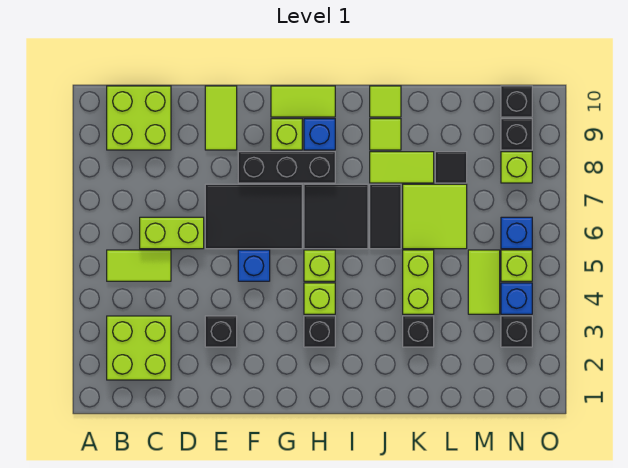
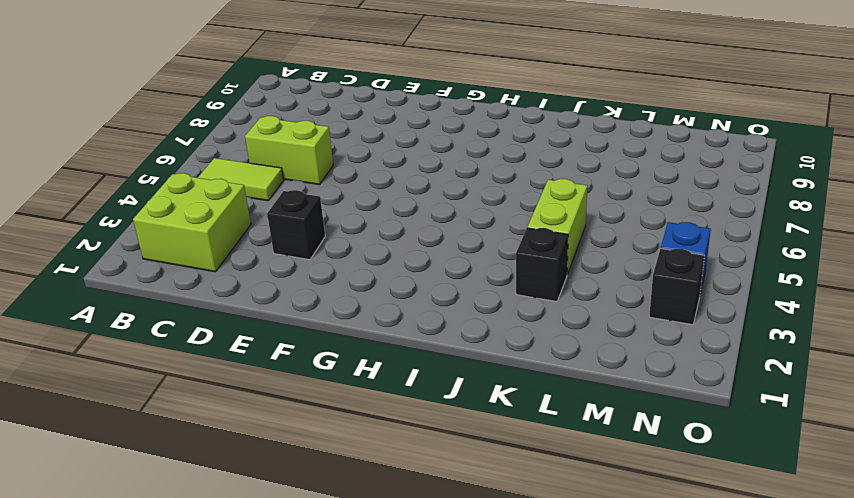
none -> lime brick B9:C10 level 1
none -> black tile E6:G7 level 1
none -> lime tile E9:E10 level 1
none -> blue brick F5 level 1

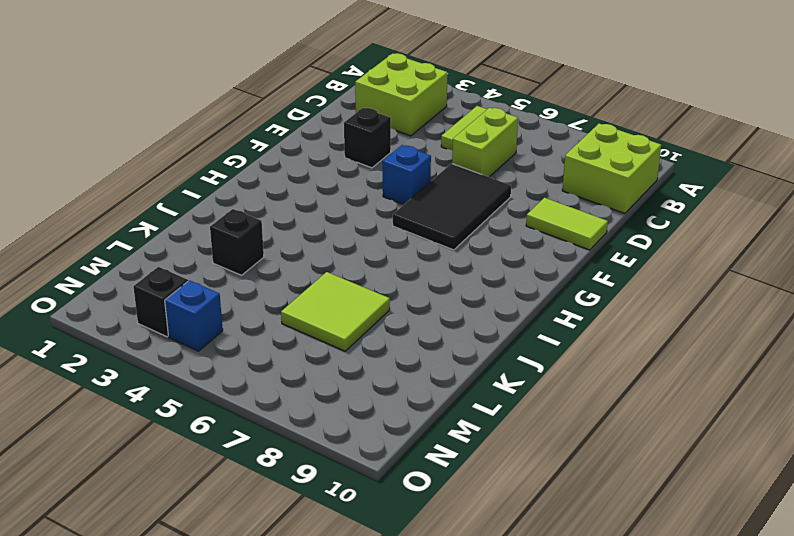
none -> black brick F8:H8 level 1
none -> lime brick G9 level 1
none -> lime tile G10:H10 level 1
none -> black brick H3 level 1

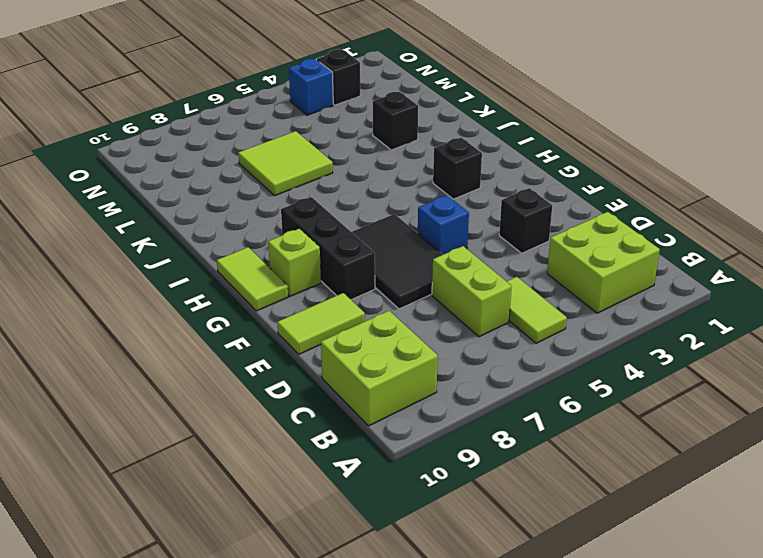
none -> lime brick H4 level 1
none -> lime brick H5 level 1
none -> black tile H6:I7 level 1
none -> blue brick H9 level 1

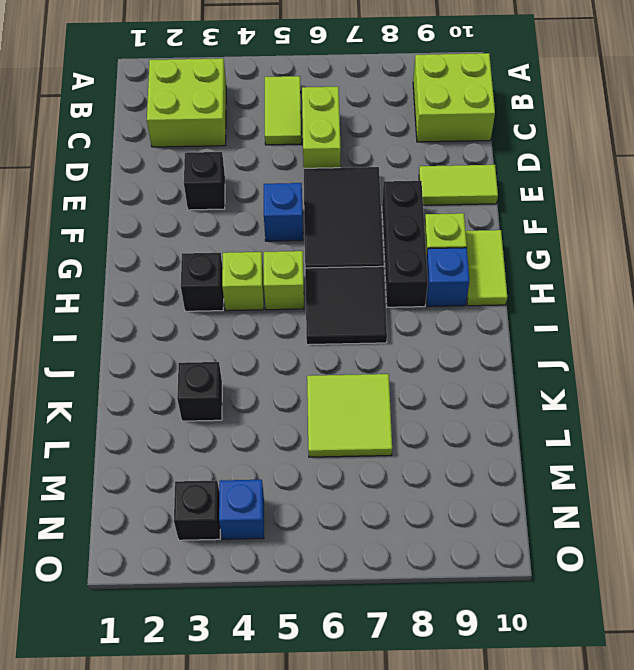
none -> black tile J6:J7 level 1
none -> lime tile J8:K8 level 1
none -> lime tile J9 level 1
none -> lime tile J10 level 1

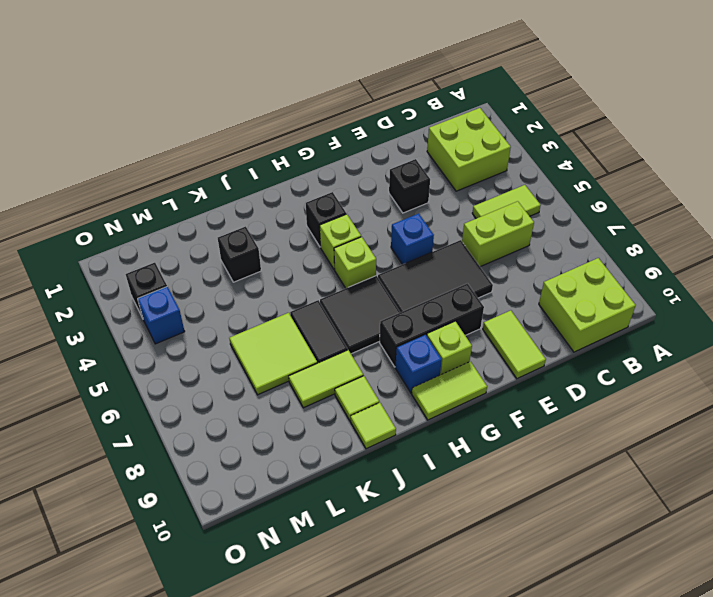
none -> lime brick K4:K5 level 1
none -> black tile L8 level 1
none -> lime tile M4:M5 level 1
none -> lime brick N5 level 1

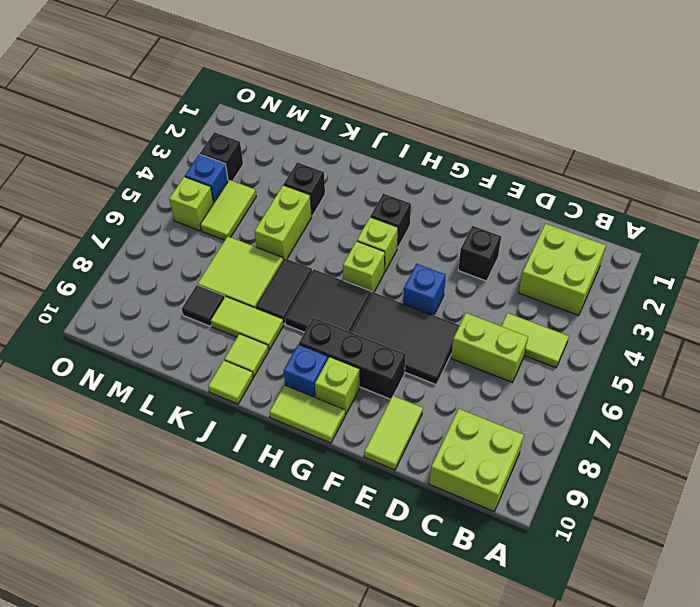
none -> blue brick N6 level 1
none -> lime brick N8 level 1
none -> black brick N9 level 1
none -> black brick N10 level 1

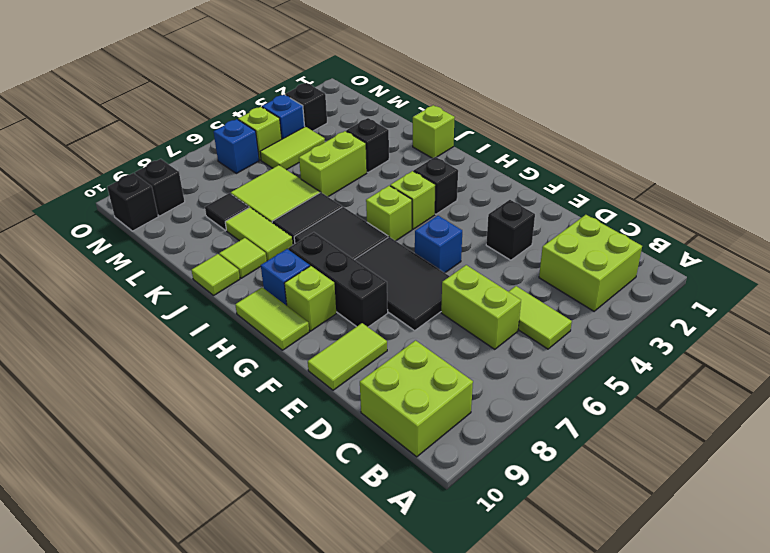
lime brick J1 level 1 -> lime brick N8 level 1

